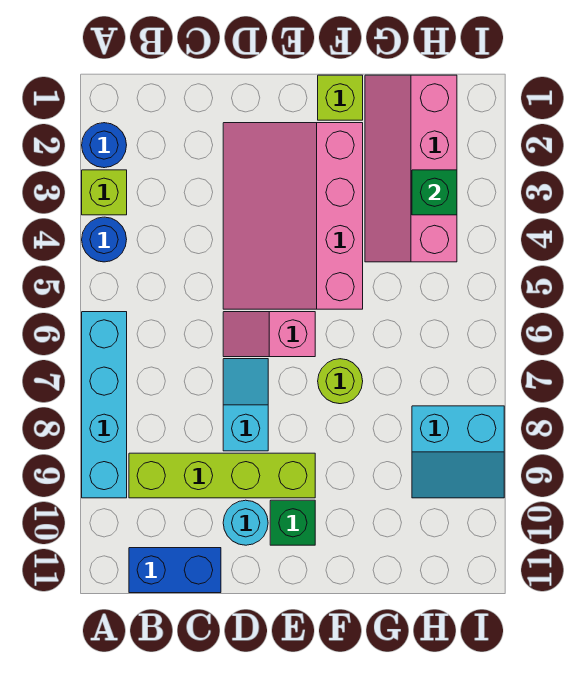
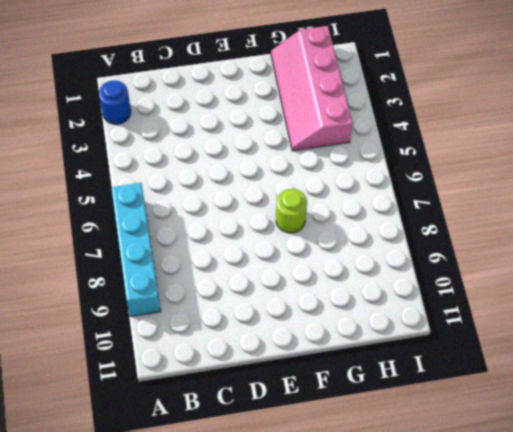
none -> lime brick A3 level 1
none -> blue round brick A4 level 1
none -> lime brick B9:E9 level 1

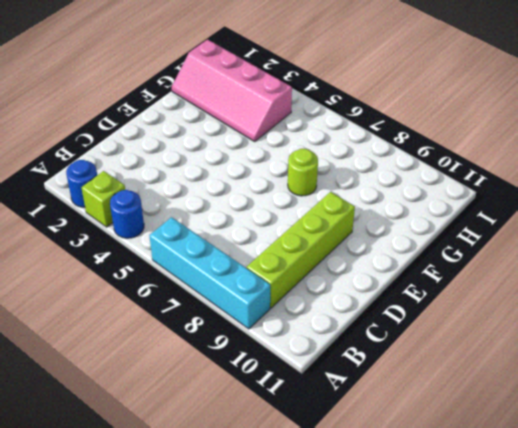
none -> blue brick B11:C11 level 1
none -> pink slope D2:F5 level 1 top F
none -> pink slope D6:E6 level 1 top E

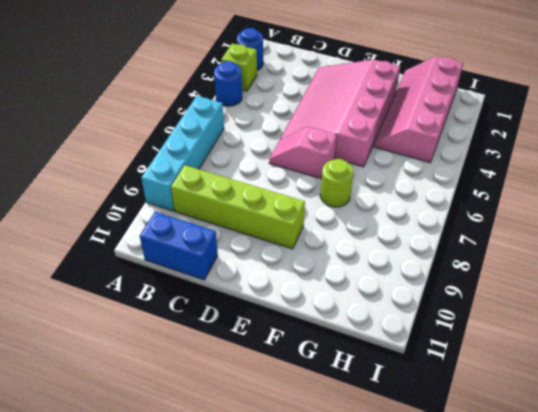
none -> cyan slope D7:D8 level 1 top 8
none -> cyan round brick D10 level 1
none -> green brick E10 level 1

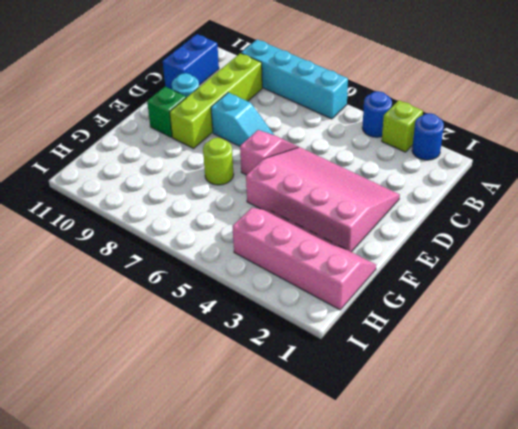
none -> lime brick F1 level 1
none -> cyan slope H8:I9 level 1 top 8
none -> green brick H3 level 2

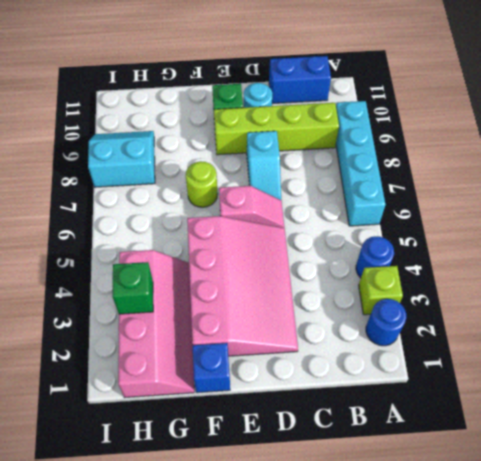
blue brick F1 level 1 -> lime brick F1 level 1

